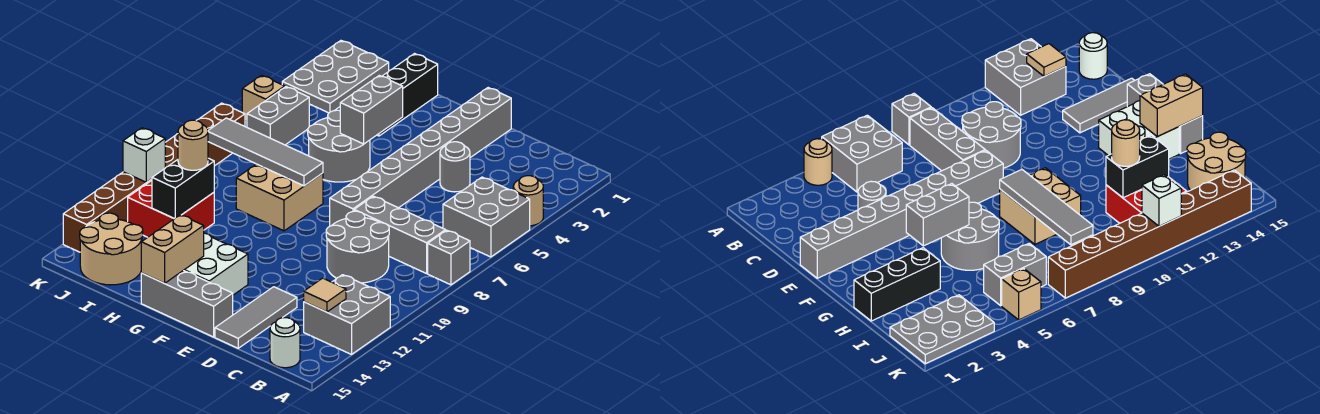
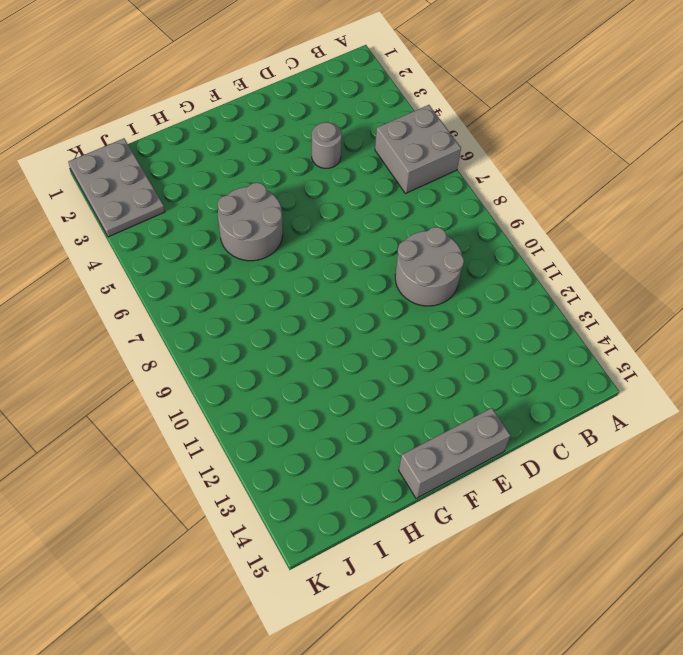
none -> tan round brick A4 level 1
none -> grey brick A8 level 1
none -> grey brick A12:B13 level 1

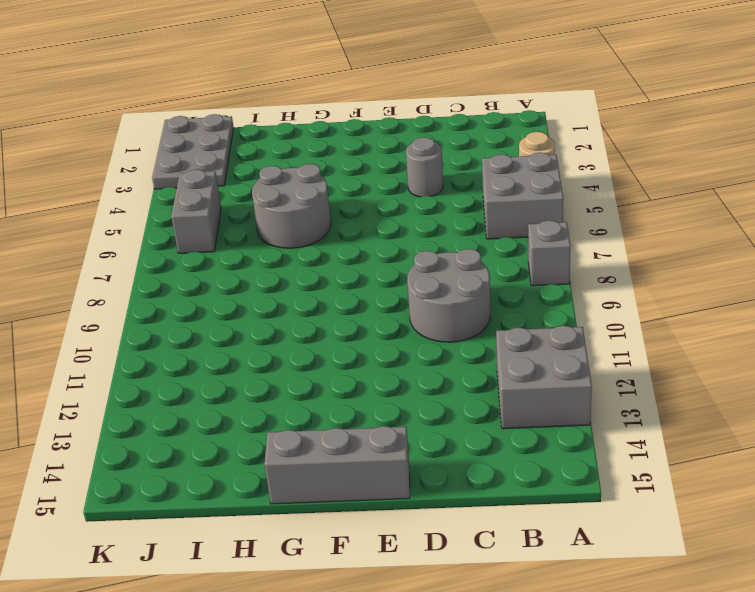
none -> grey brick B8:D8 level 1
none -> white round brick B15 level 1
none -> grey tile D13:D15 level 1

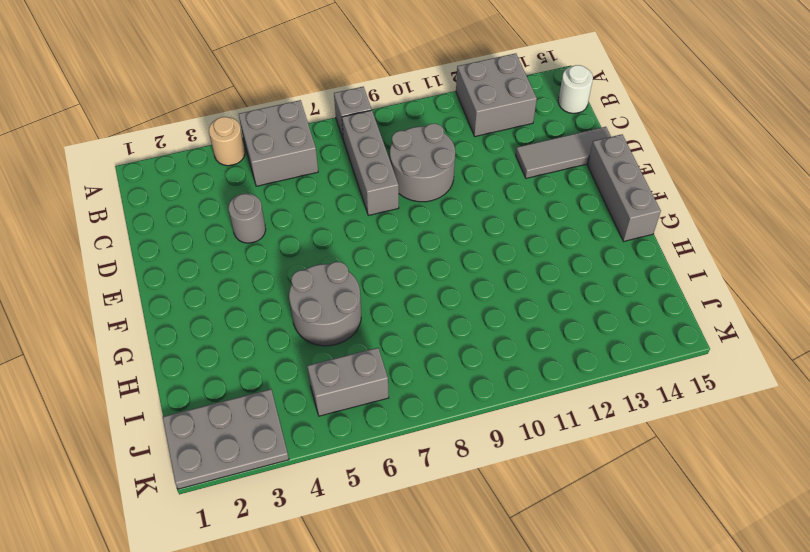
none -> grey brick E1:E8 level 1
none -> white brick F13:G14 level 1
none -> tan brick G8:H9 level 1

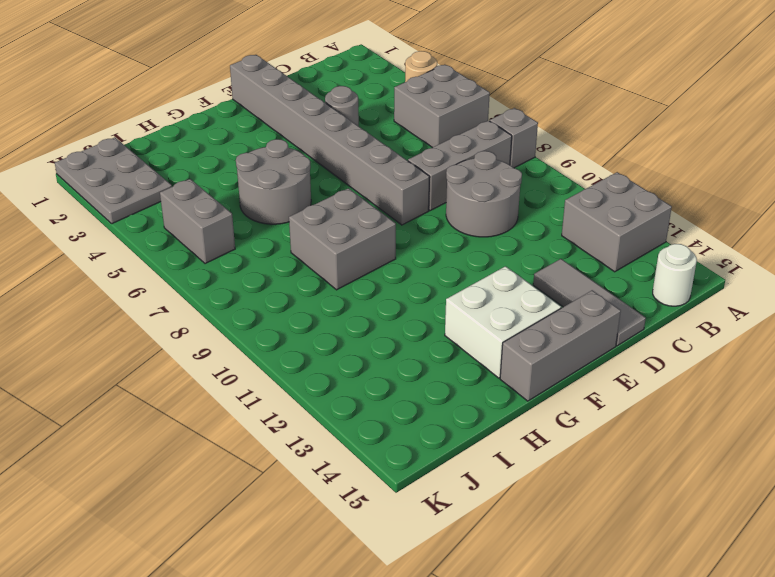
grey brick G8:H9 level 1 -> tan brick G8:H9 level 1
none -> black brick H1:H3 level 1
none -> red brick I11:J12 level 1
none -> tan round brick I14:J15 level 1

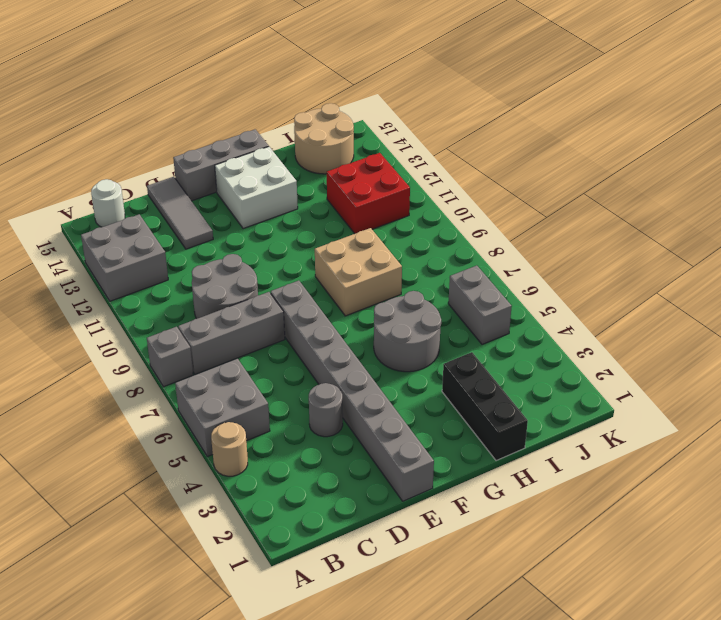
none -> grey plate J1:K3 level 1
none -> tan brick K5 level 1
none -> brown brick K7:K14 level 1

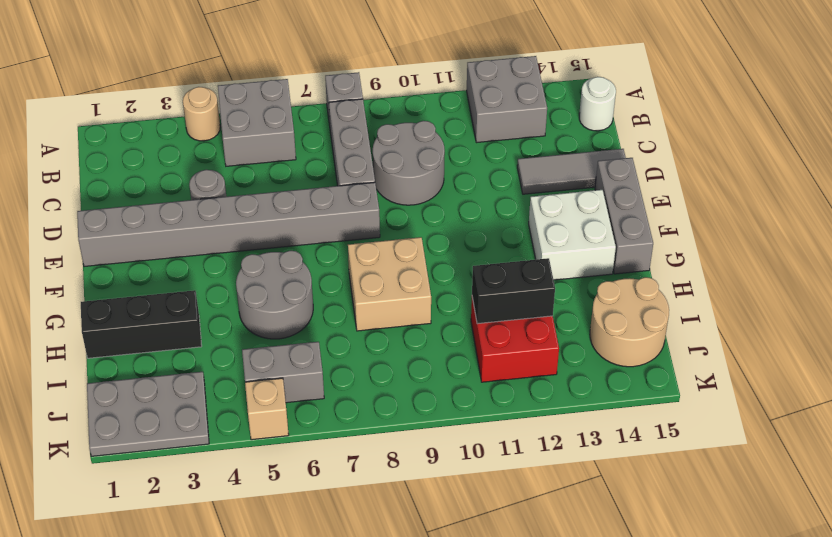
none -> brown brick K7:K14 level 1
none -> tan tile B13 level 2
none -> grey brick G4:G5 level 2

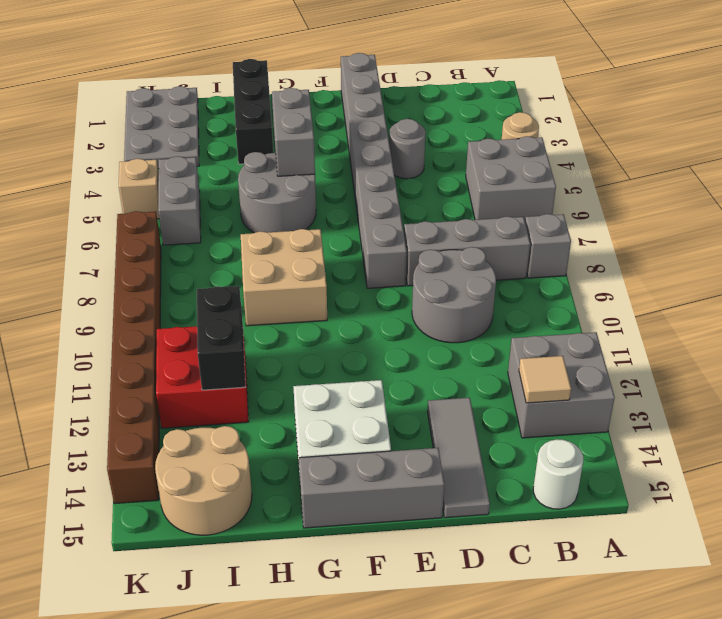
none -> grey tile G8:J8 level 2
none -> tan brick G14:G15 level 2
none -> white brick K11 level 2

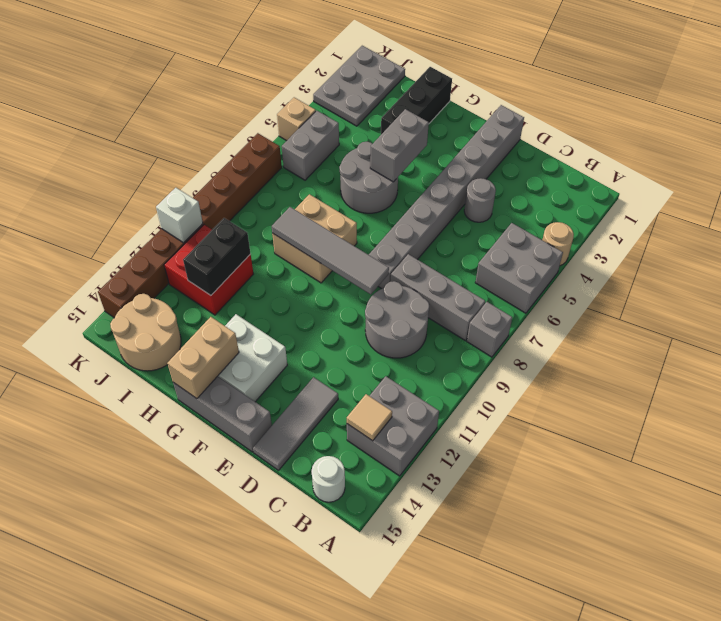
grey tile E9:H9 level 2 -> grey tile G8:J8 level 2
none -> tan round brick I11 level 3

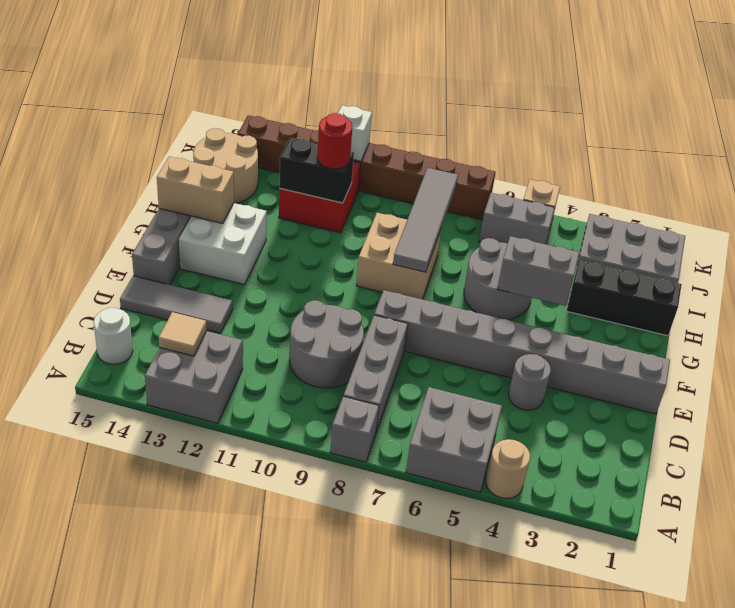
red round brick I11 level 3 -> tan round brick I11 level 3

